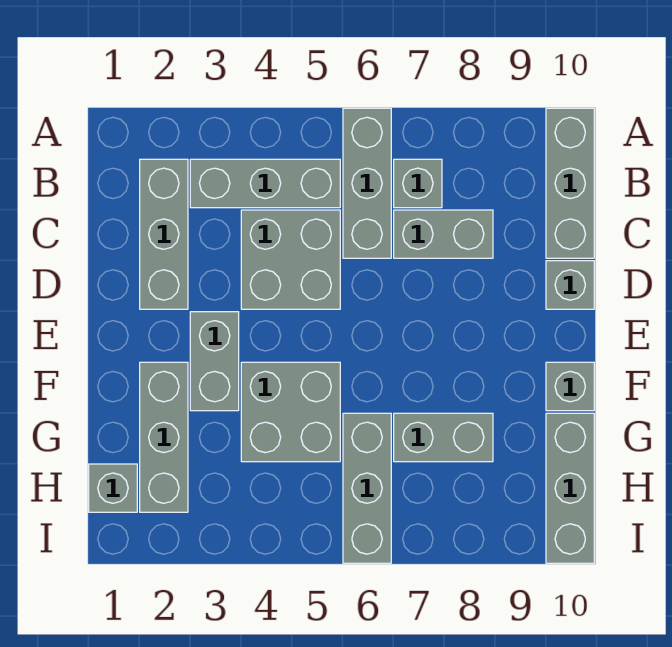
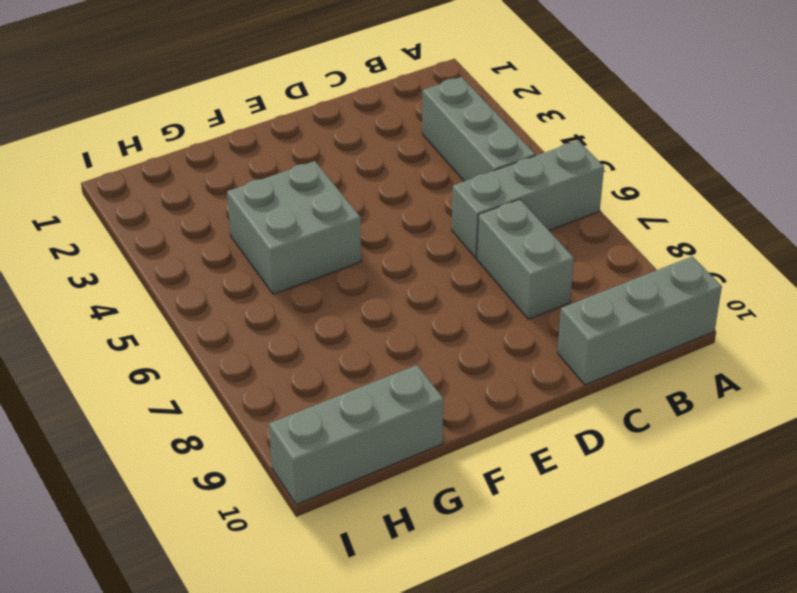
none -> grey brick B2:D2 level 1
none -> grey brick B7 level 1
none -> grey brick C4:D5 level 1

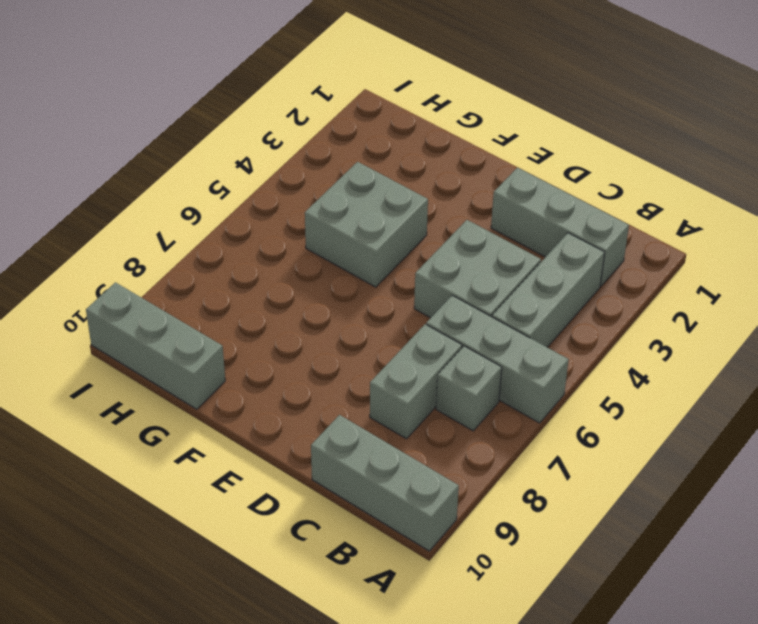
none -> grey brick D10 level 1
none -> grey brick E3:F3 level 1
none -> grey brick F2:H2 level 1

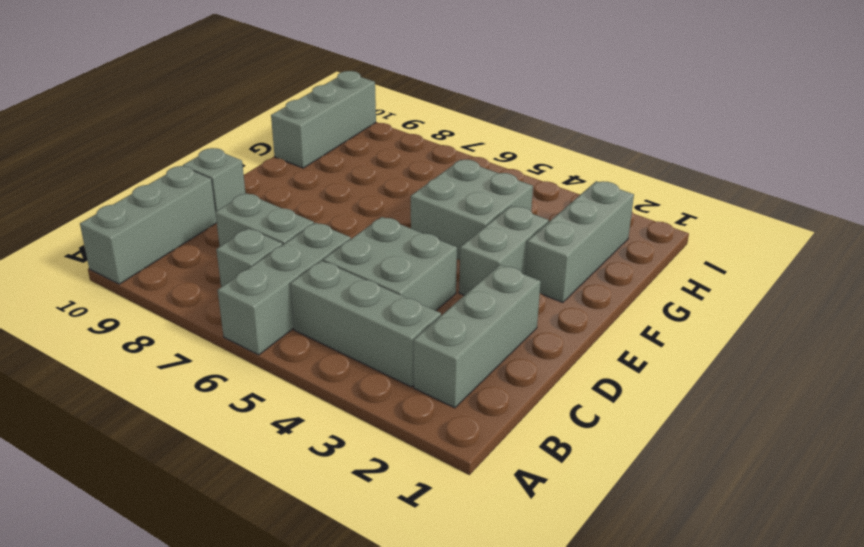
none -> grey brick F10 level 1
none -> grey brick G6:I6 level 1
none -> grey brick G7:G8 level 1

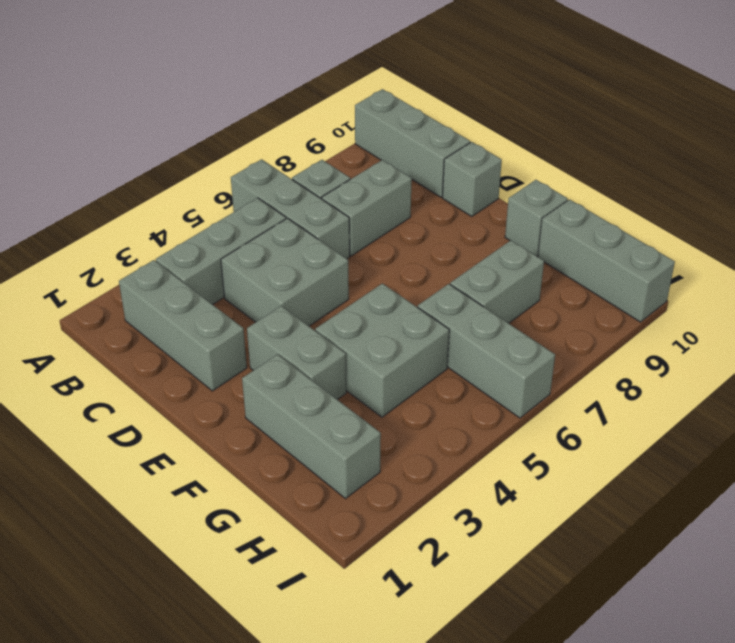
none -> grey brick H1 level 1

